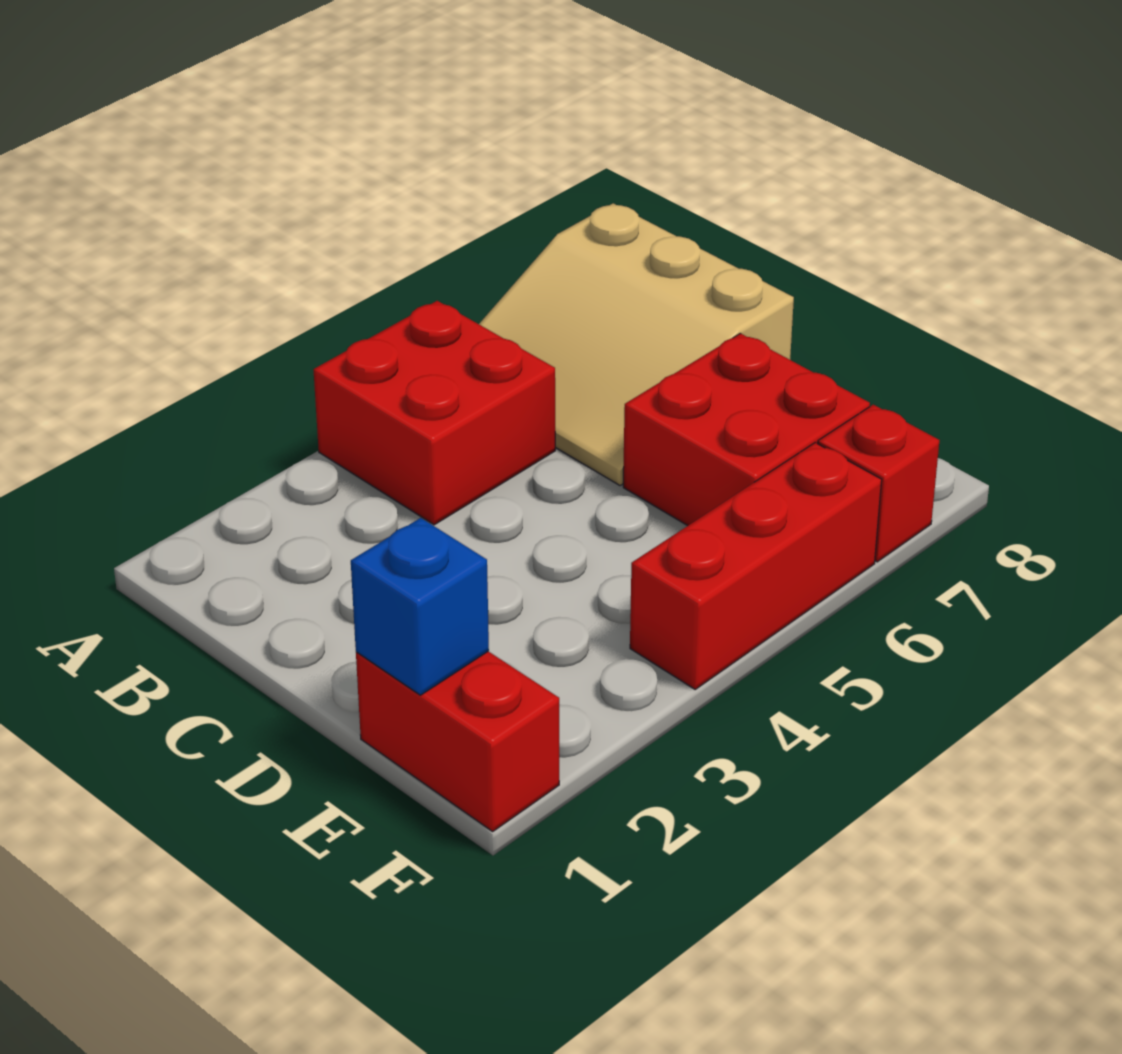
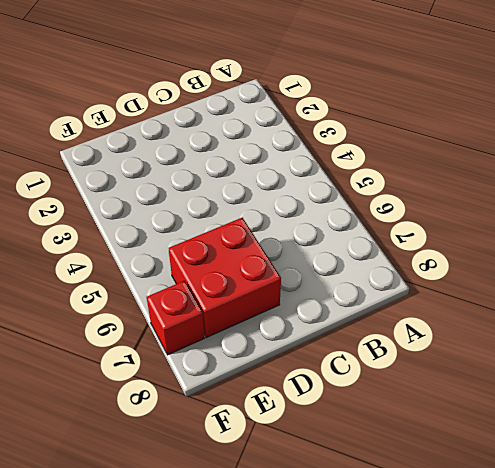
none -> red brick A4:B5 level 1
none -> tan slope A6:C8 level 1 top 8

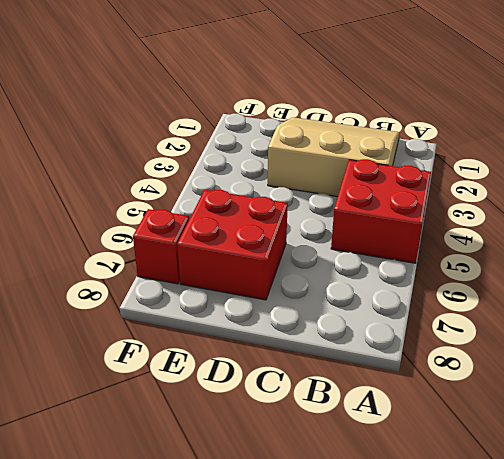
tan slope B1:D3 level 1 top 3 -> tan slope A6:C8 level 1 top 8
none -> red brick E1:F1 level 1
none -> red brick F4:F6 level 1

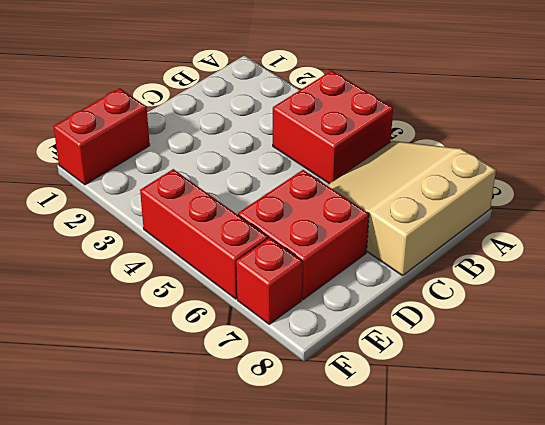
none -> blue brick E1 level 2

